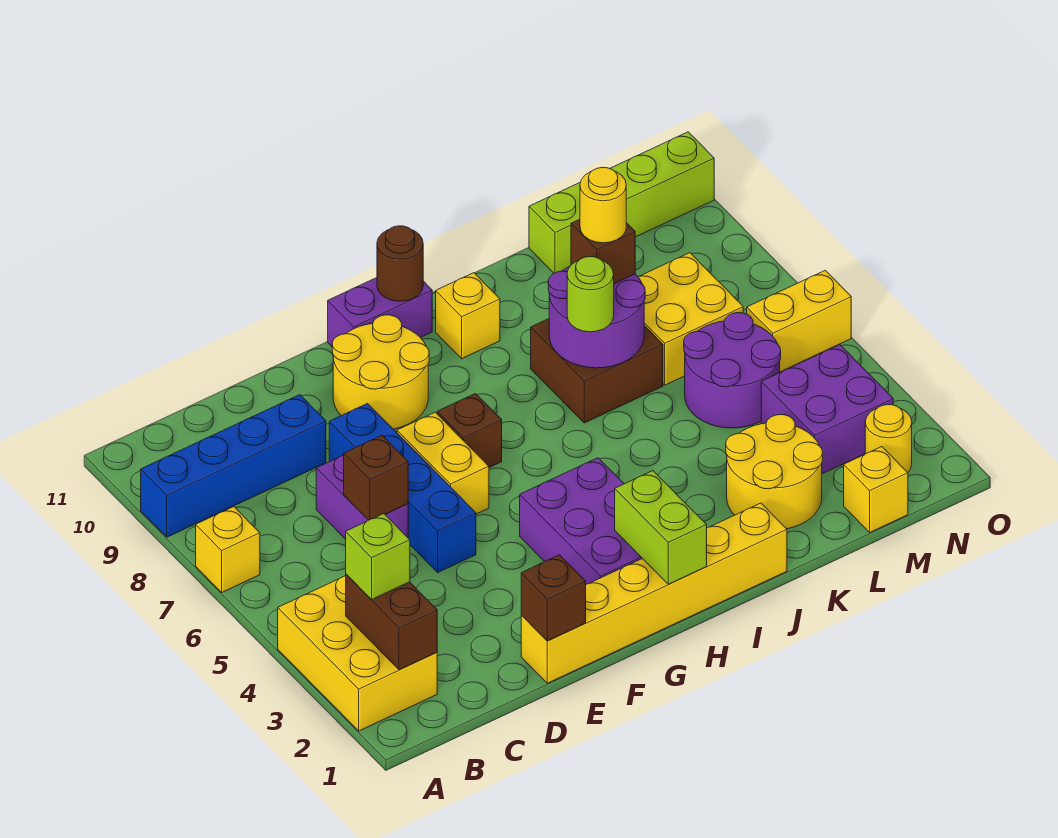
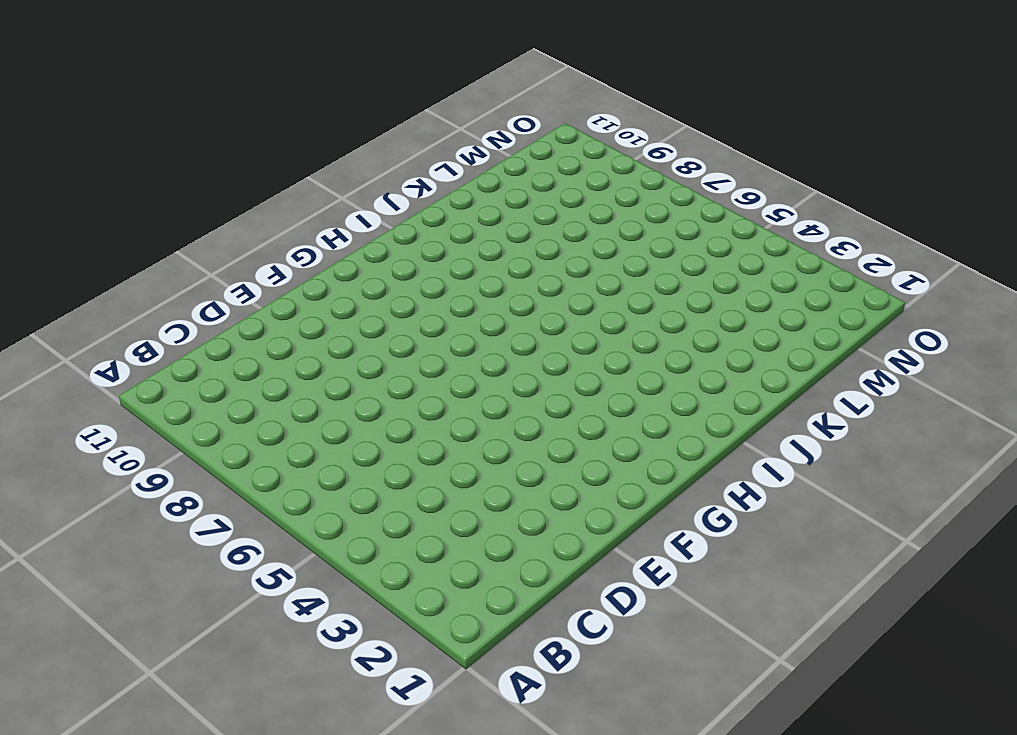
none -> yellow brick A2:B4 level 1
none -> yellow brick A7 level 1
none -> blue brick A9:D9 level 1
none -> purple brick D6:D7 level 1

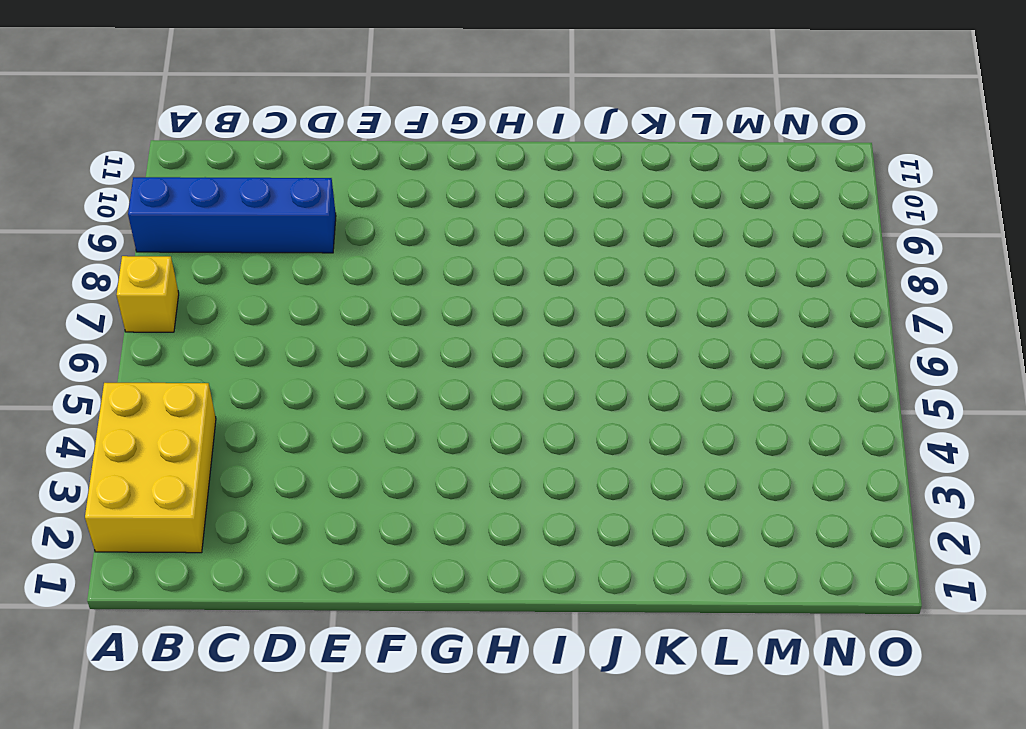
none -> purple brick D6:D7 level 1
none -> yellow brick E1:J1 level 1
none -> blue brick E5:E8 level 1
none -> yellow brick F6:F7 level 1

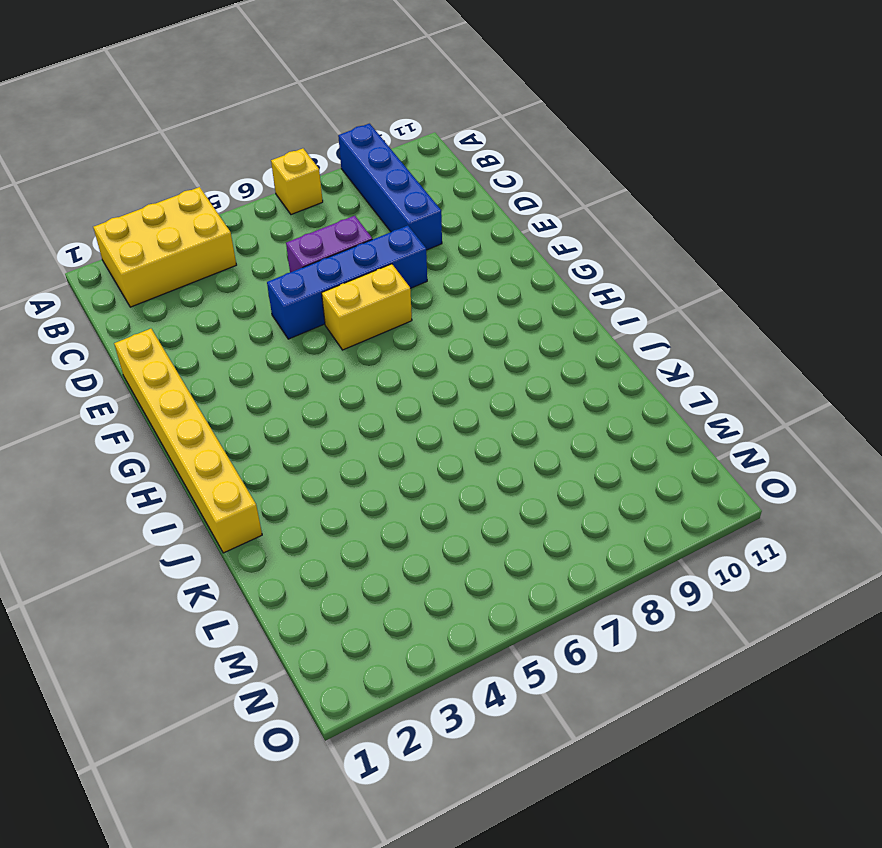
none -> yellow round brick F9:G10 level 1
none -> purple brick G2:H4 level 1
none -> brown brick G7 level 1
none -> purple brick G11:H11 level 1

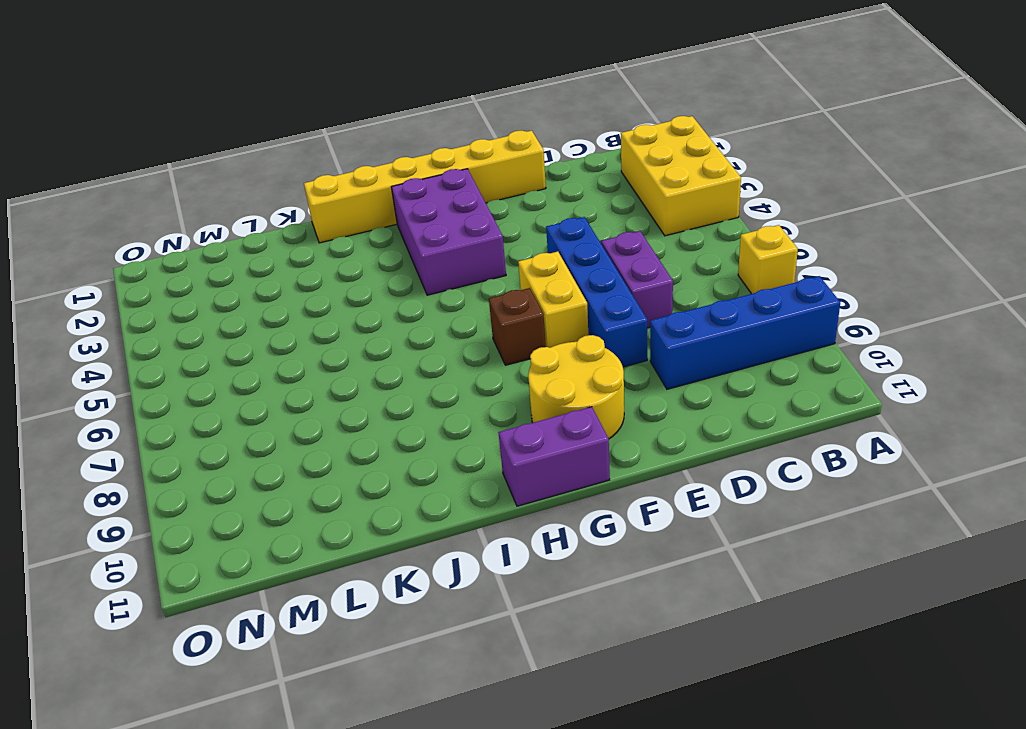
none -> yellow brick I10 level 1
none -> brown brick J7:K8 level 1
none -> yellow round brick K2:L3 level 1
none -> purple round brick L5:M6 level 1

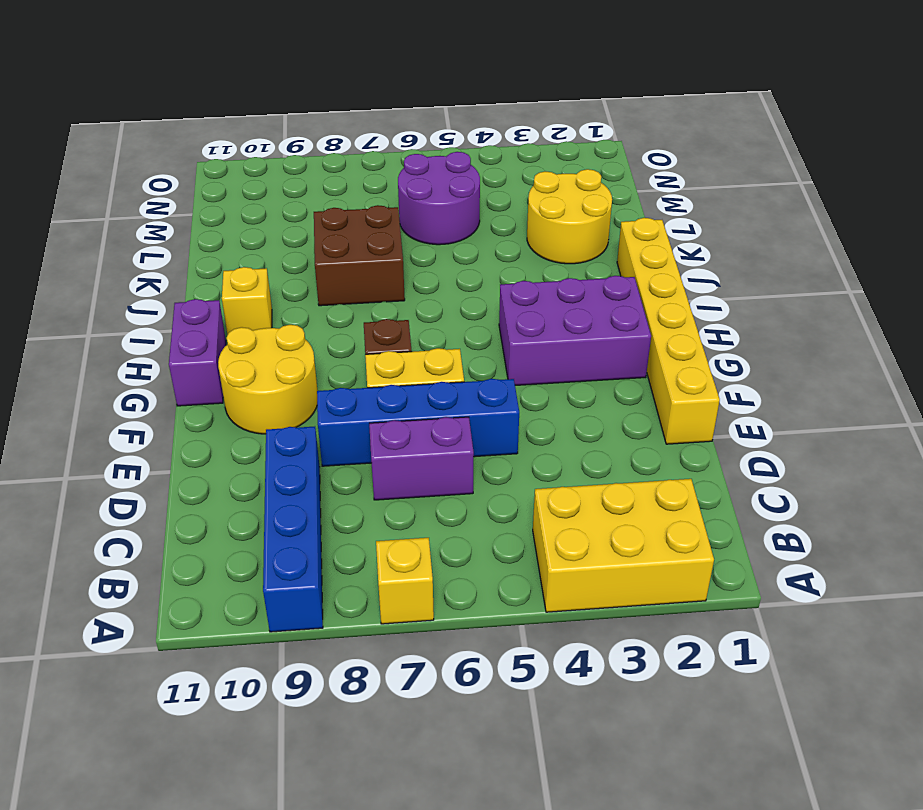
none -> yellow brick L7:M8 level 1
none -> lime brick L11:O11 level 1
none -> yellow brick M1 level 1
none -> purple brick M3:N4 level 1

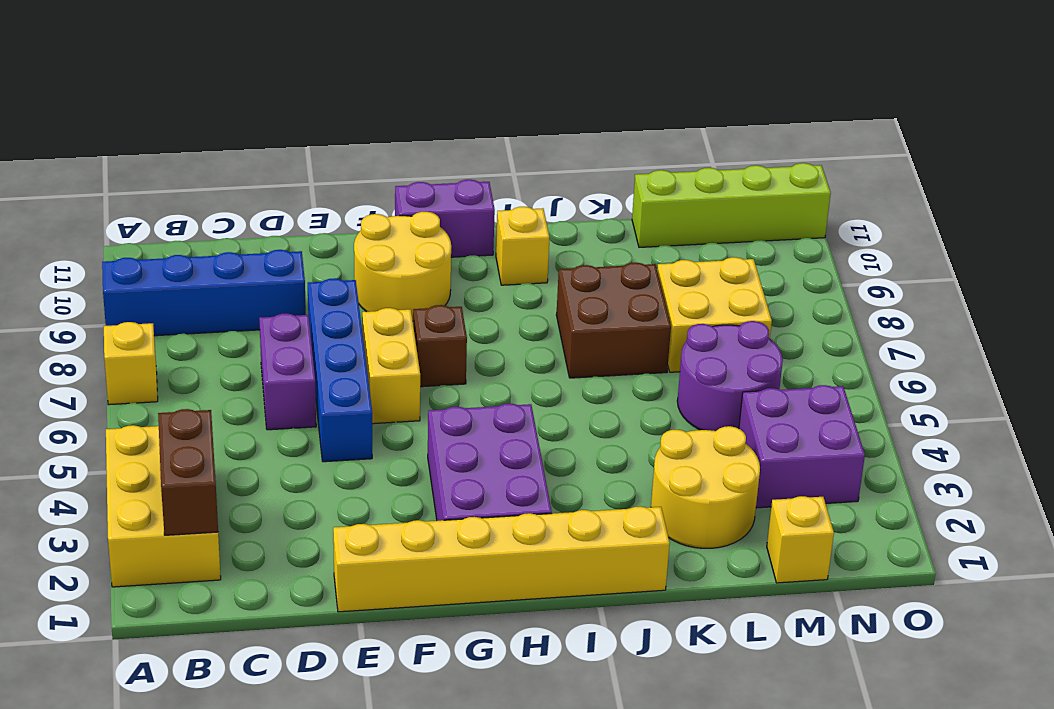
none -> yellow round brick N2 level 1
none -> yellow brick N6:O6 level 1
none -> brown brick D6 level 2
none -> brown brick E1 level 2

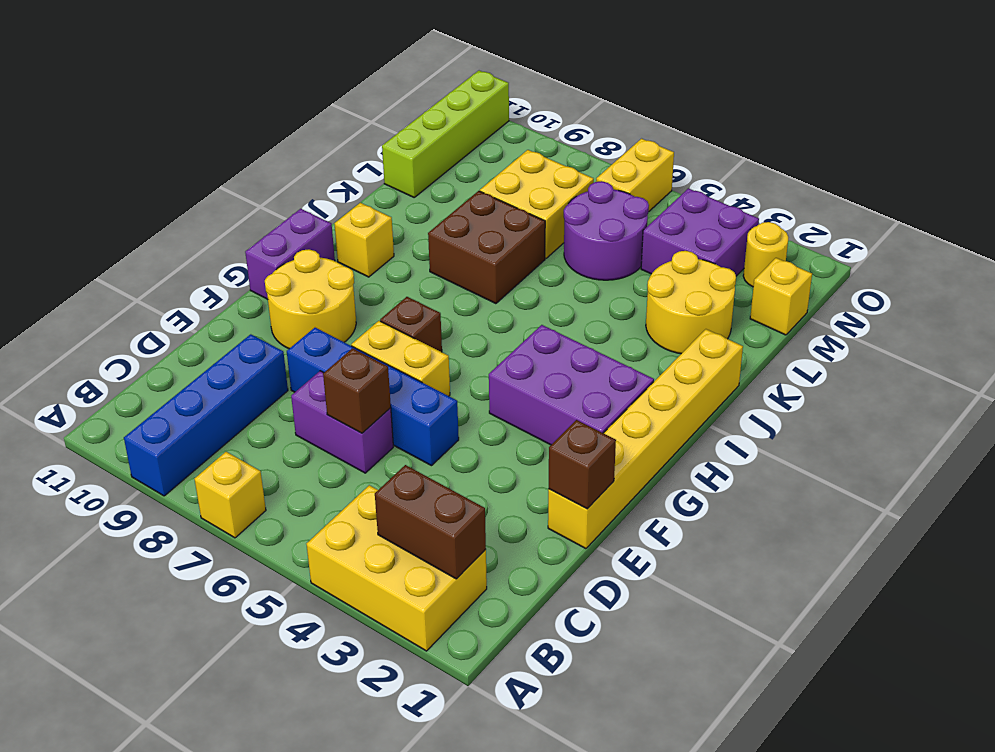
none -> lime brick H1:H2 level 2
none -> brown round brick H11 level 2
none -> purple round brick J7:K8 level 2
none -> lime brick B3 level 3

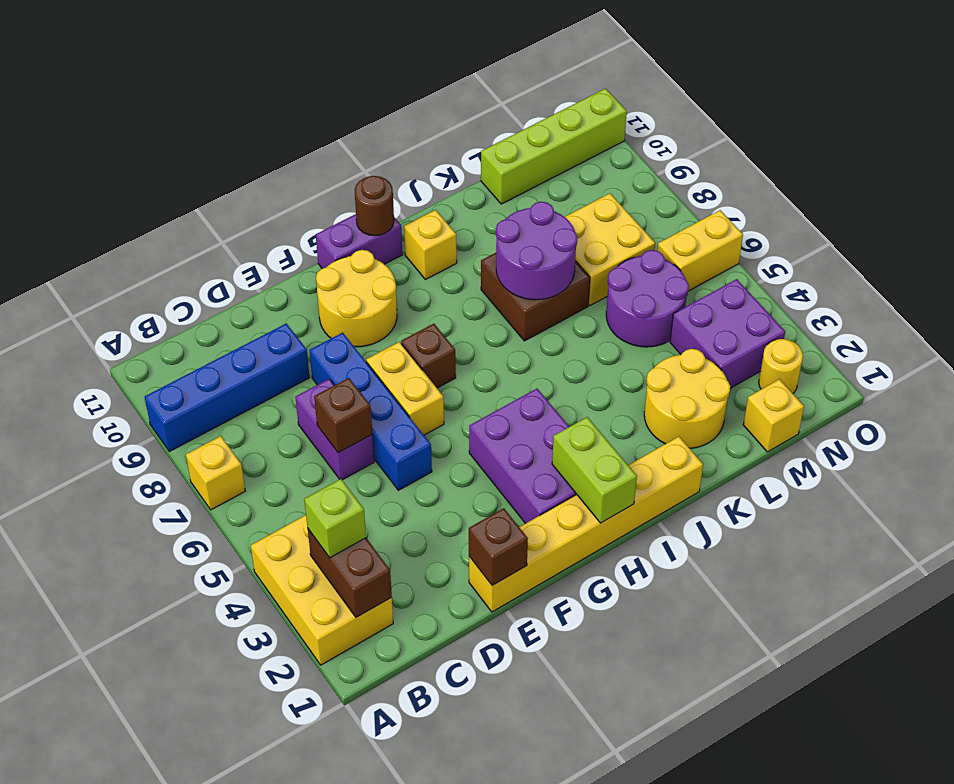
none -> lime round brick J7 level 3
none -> brown brick K8 level 3
none -> yellow round brick K8 level 4

